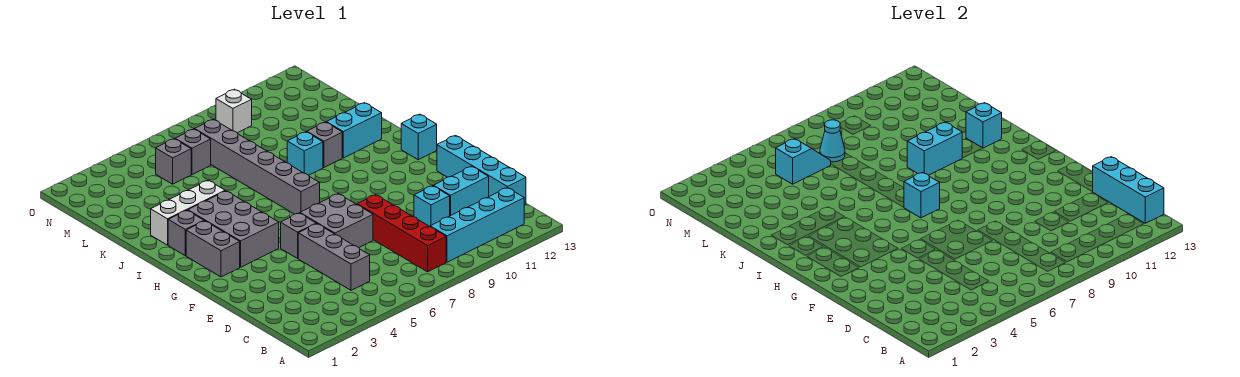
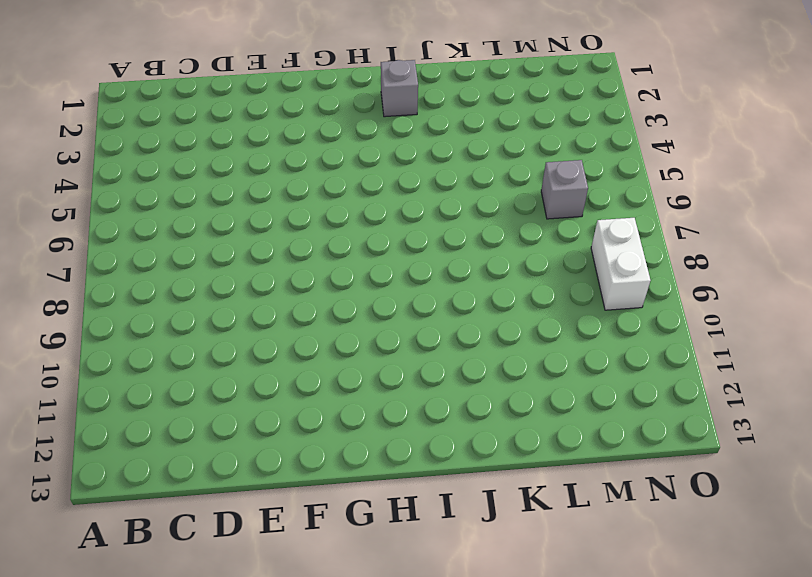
white brick N8:N9 level 1 -> white brick N9 level 1
none -> red brick B8:E8 level 1
none -> cyan brick B9:B12 level 1
none -> grey brick C5:E5 level 1

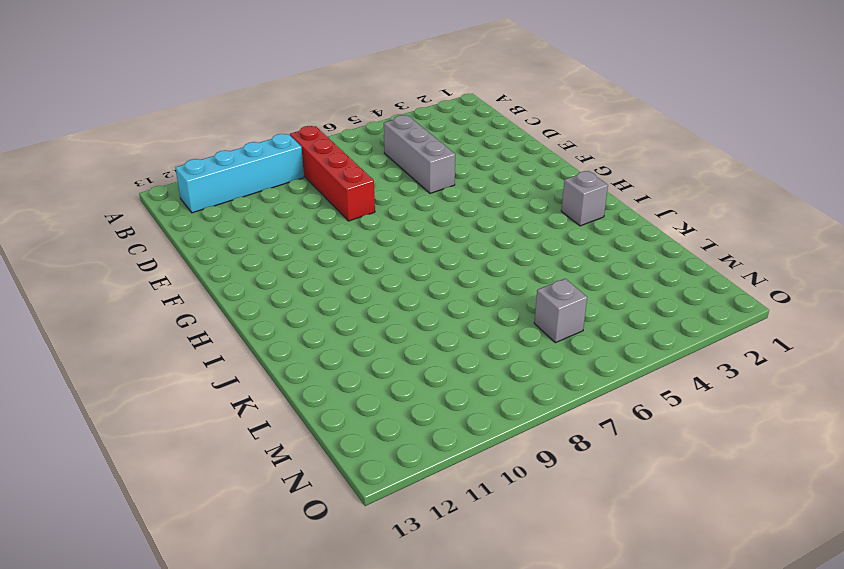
none -> cyan brick C13:F13 level 1
none -> cyan brick D10 level 1
none -> cyan brick D11:D12 level 1

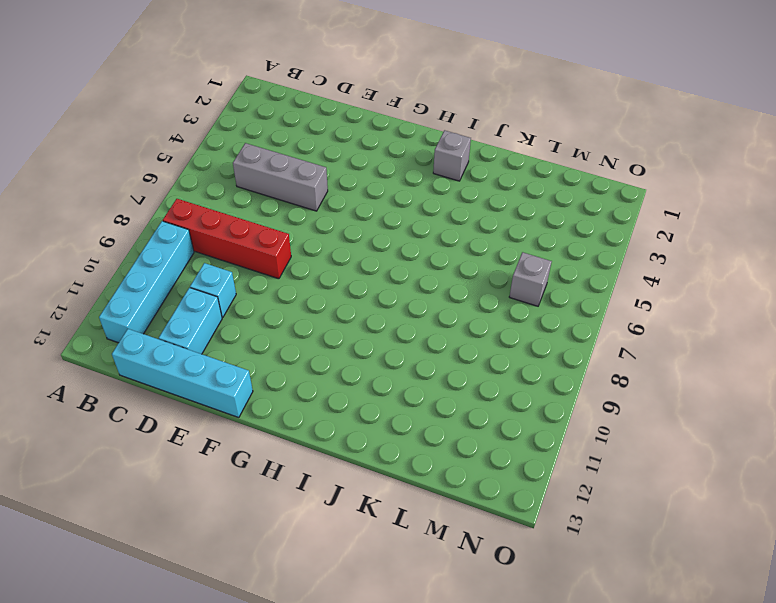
none -> grey brick E6:F7 level 1
none -> grey brick F5 level 1
none -> grey brick G2:H2 level 1

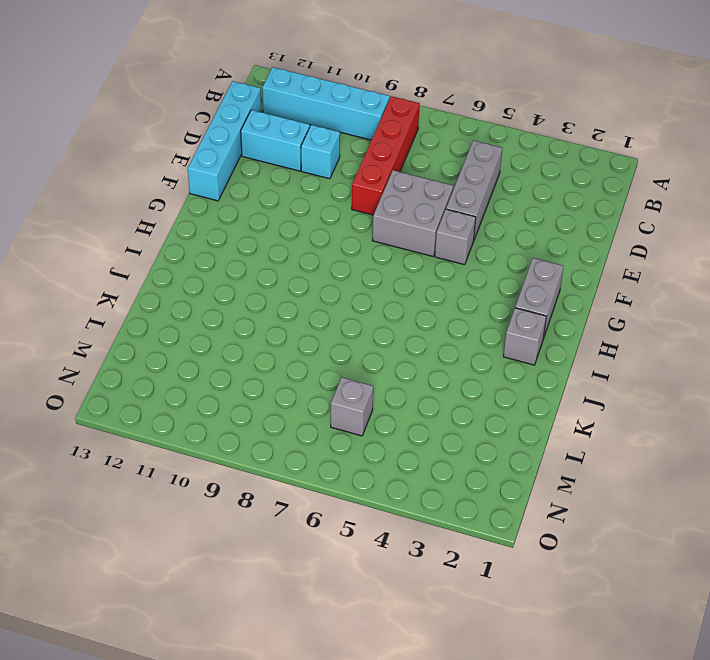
none -> grey brick G3:I4 level 1
none -> grey brick H7:M7 level 1
none -> cyan brick H13 level 1

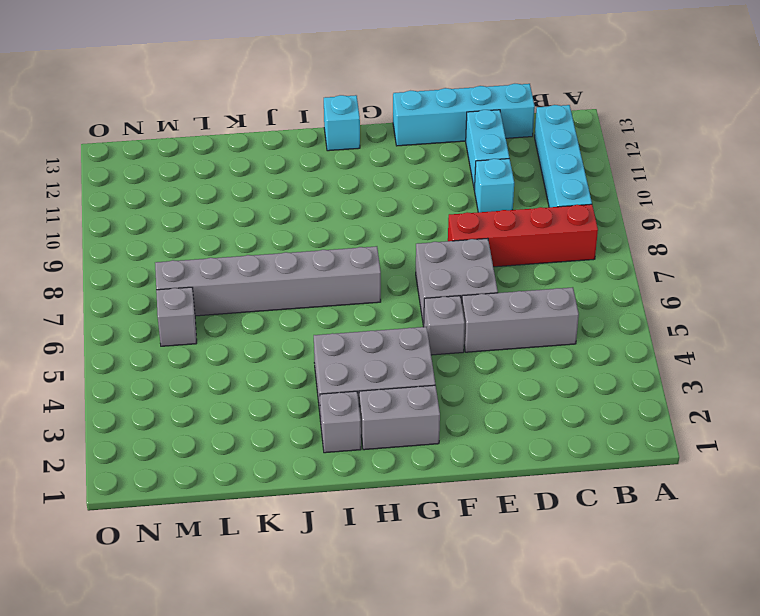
none -> white brick J2:J4 level 1
none -> cyan brick J9 level 1
none -> grey brick J10 level 1

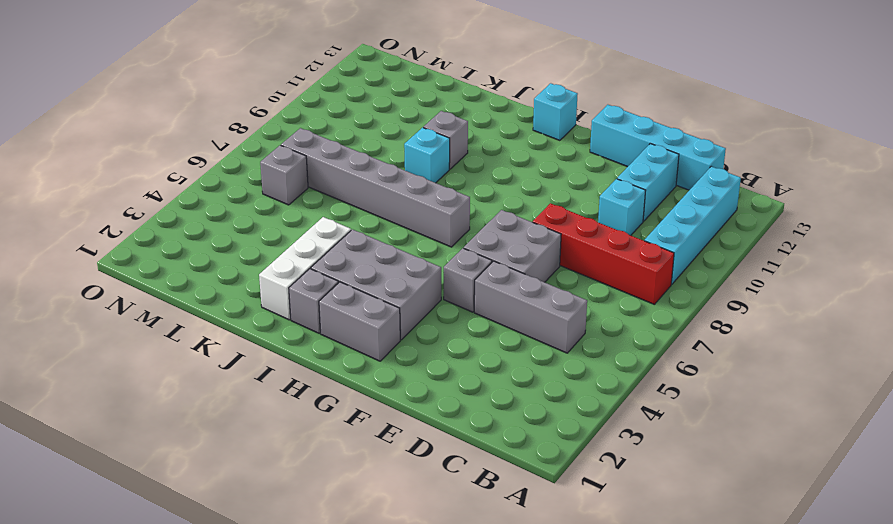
none -> cyan brick J11:J12 level 1
none -> grey brick M5 level 1
none -> white brick N9 level 1

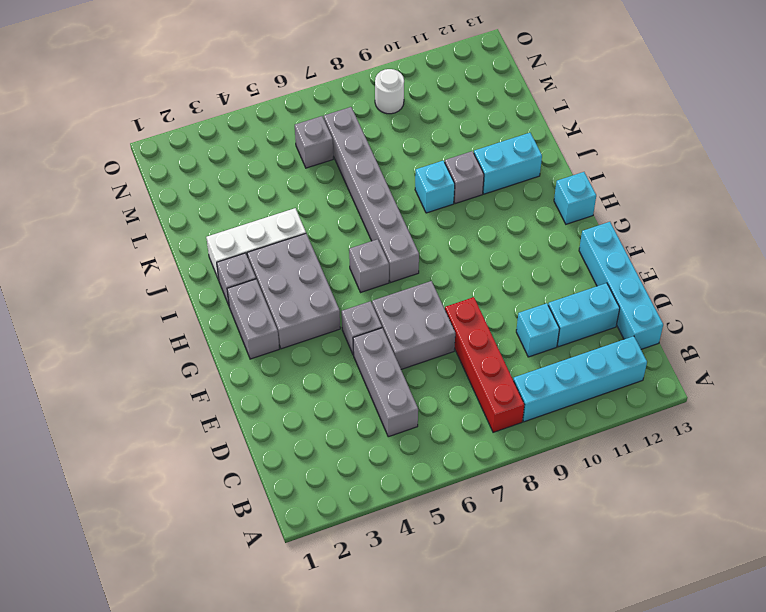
grey brick H6 level 1 -> grey brick M5 level 1
white round brick N9 level 1 -> white brick N9 level 1
none -> cyan brick B13:D13 level 2
none -> cyan brick H7 level 2
none -> cyan brick J9:J10 level 2

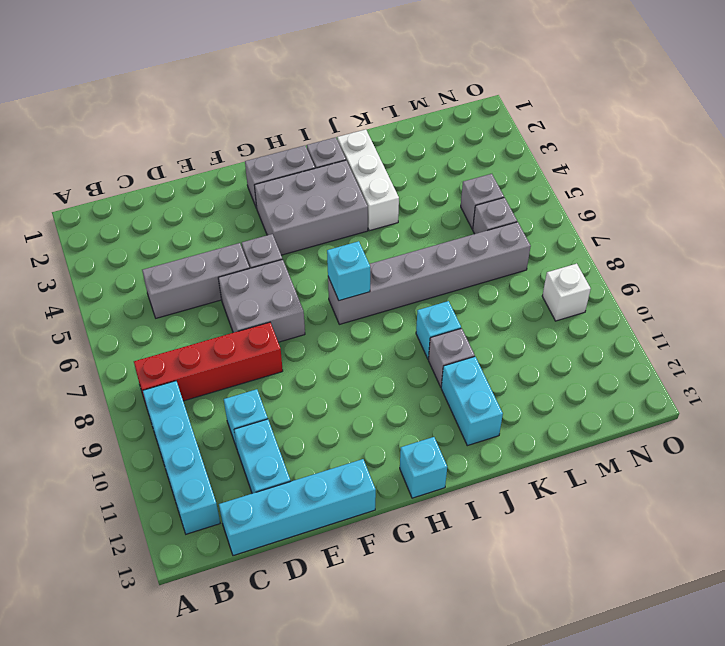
none -> cyan brick B13:D13 level 2
none -> cyan brick J9:J10 level 2
none -> cyan brick J12 level 2

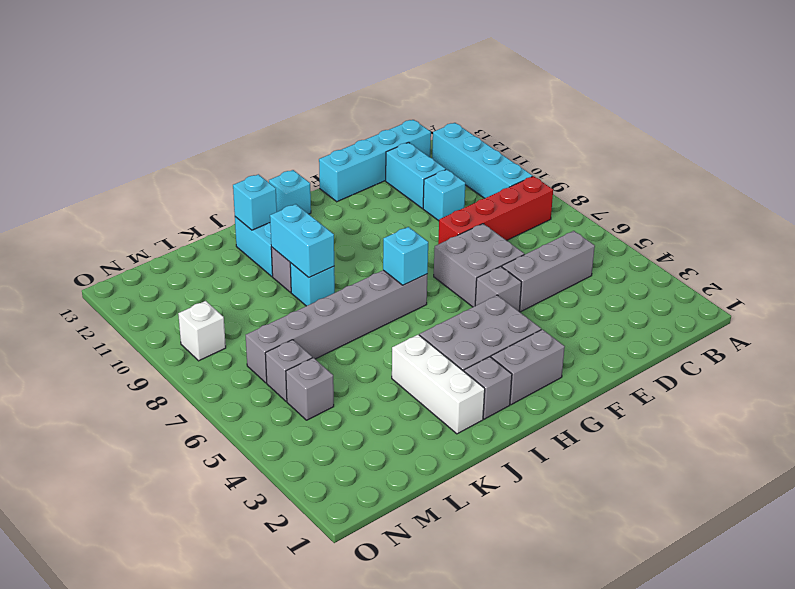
none -> cyan brick B13:D13 level 2
none -> cyan slope M5:M6 level 2 top 5
none -> cyan cone M7 level 2

